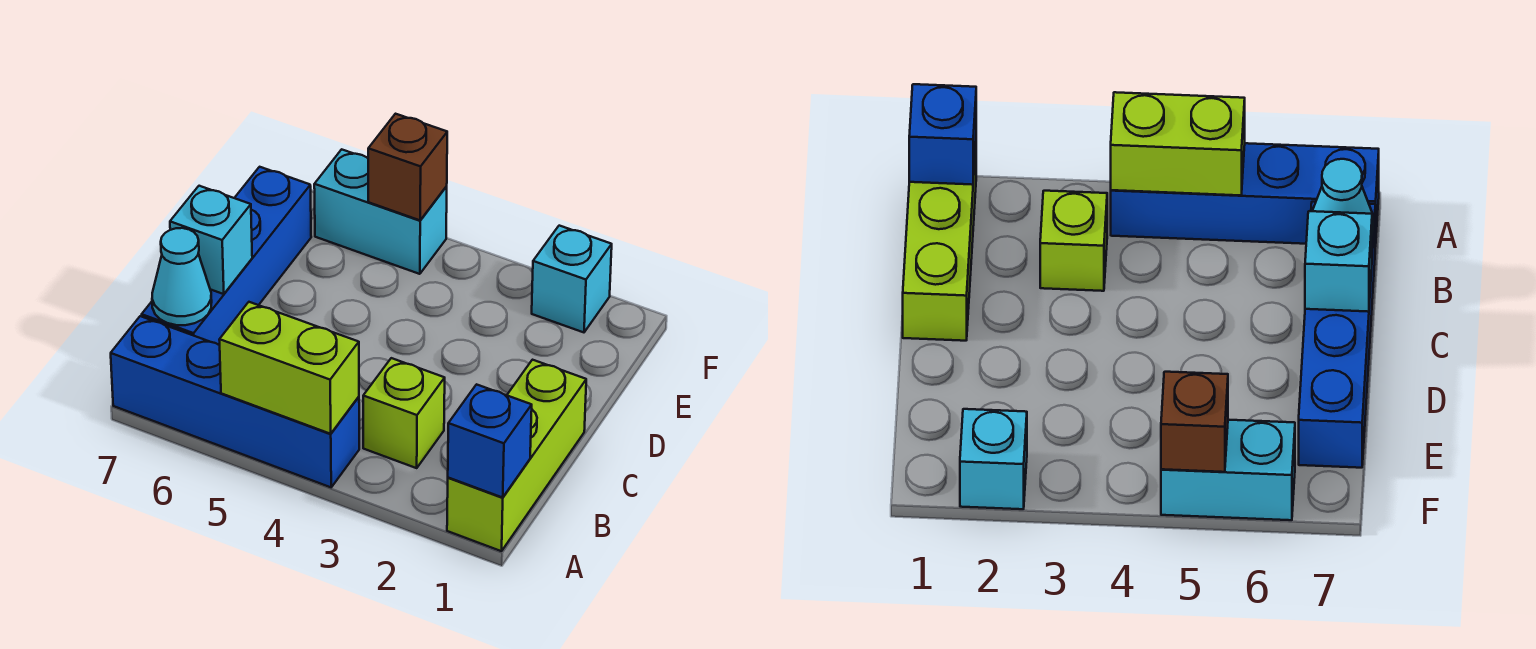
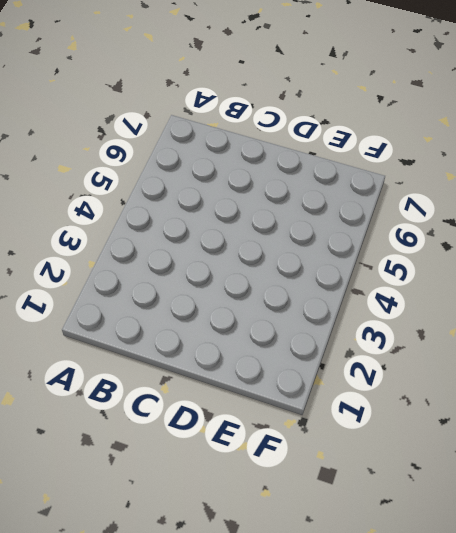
none -> lime brick A1:C1 level 1
none -> blue brick A4:A7 level 1

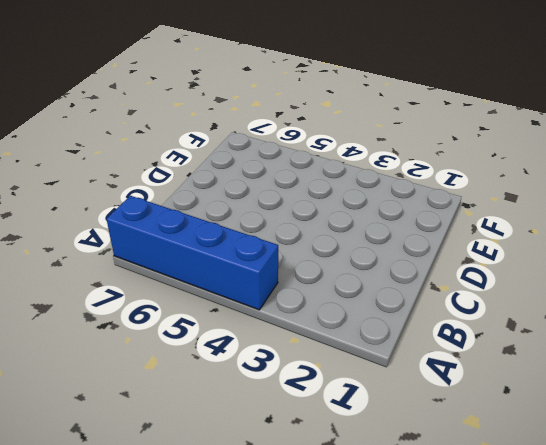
none -> lime brick A1:C1 level 1
none -> lime brick B3 level 1

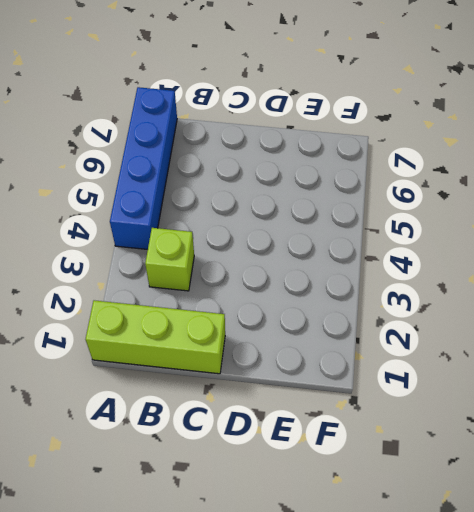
none -> blue brick B7:E7 level 1
none -> cyan brick F2 level 1

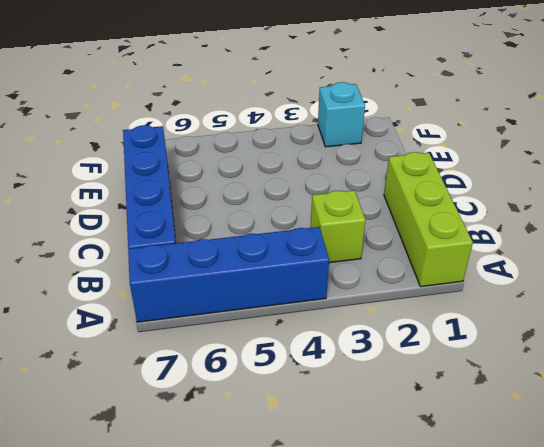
none -> cyan brick F5:F6 level 1
none -> blue brick A1 level 2

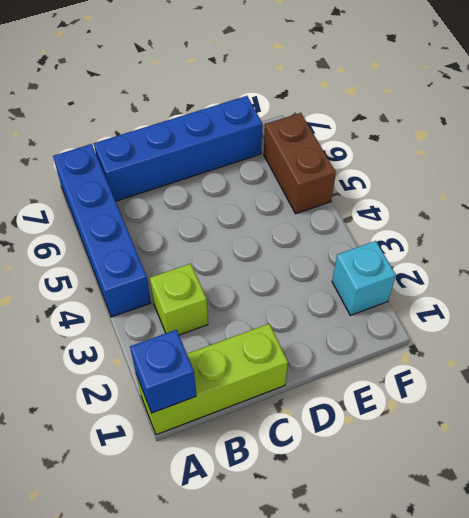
brown brick F5:F6 level 1 -> cyan brick F5:F6 level 1
none -> lime brick A4:A5 level 2
none -> cyan cone B7 level 2

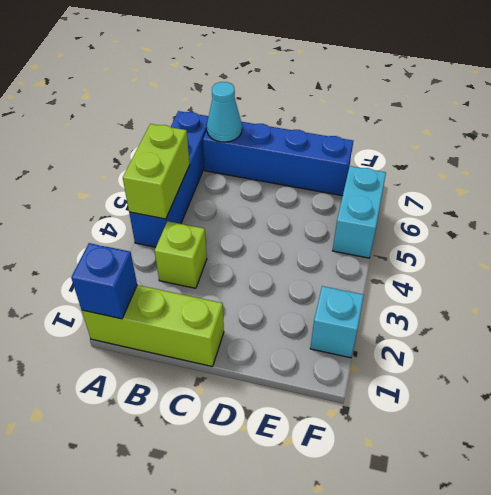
none -> cyan brick C7 level 2
none -> brown brick F5 level 2

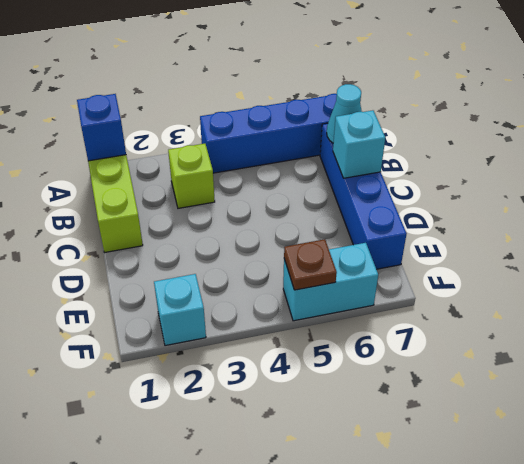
brown plate F5 level 2 -> brown brick F5 level 2
none -> lime brick A4:A5 level 2

